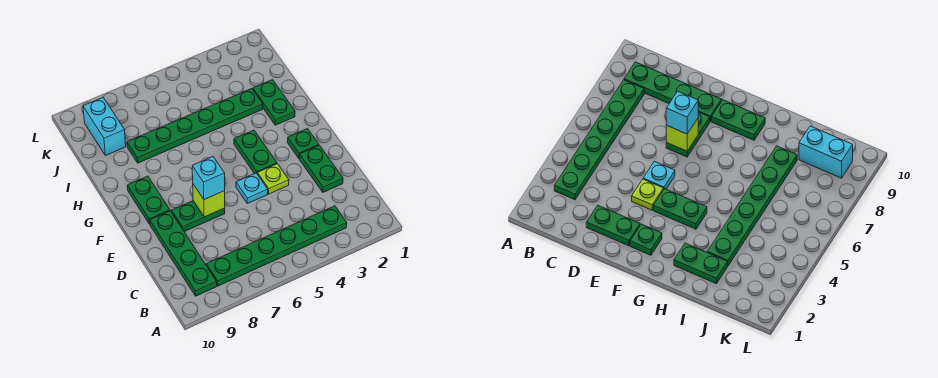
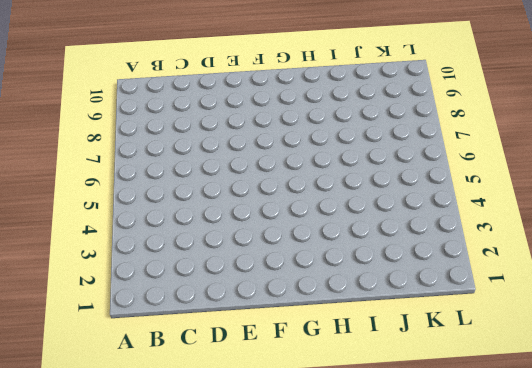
none -> green plate B3:B8 level 1
none -> green plate B9:E9 level 1
none -> green plate D2:E2 level 1

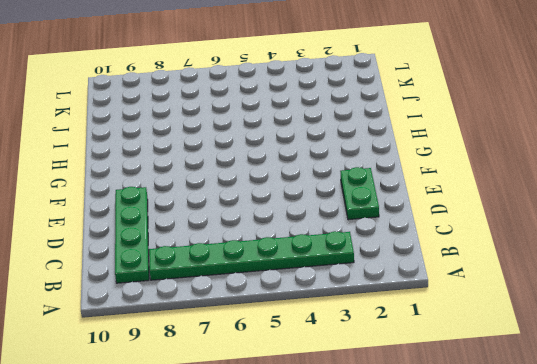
none -> lime plate E4 level 1
none -> cyan plate E5 level 1
none -> green plate E7:E8 level 1

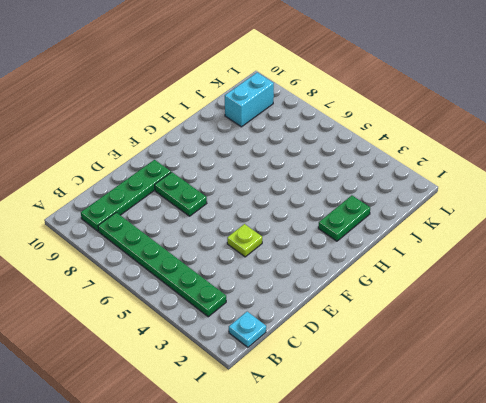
cyan plate B1 level 1 -> cyan plate E5 level 1
none -> green plate D2:E2 level 1
none -> green plate F2 level 1
none -> green plate F4:G4 level 1

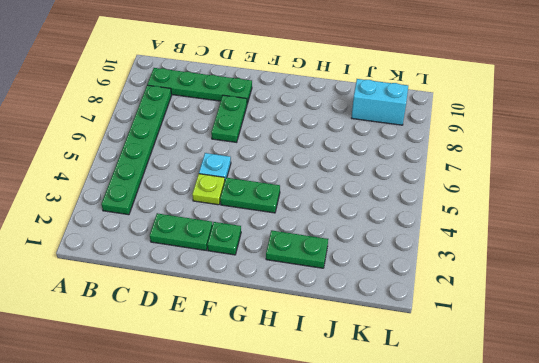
none -> green plate F9:G9 level 1
none -> green plate I3:I8 level 1
none -> lime brick E7 level 2

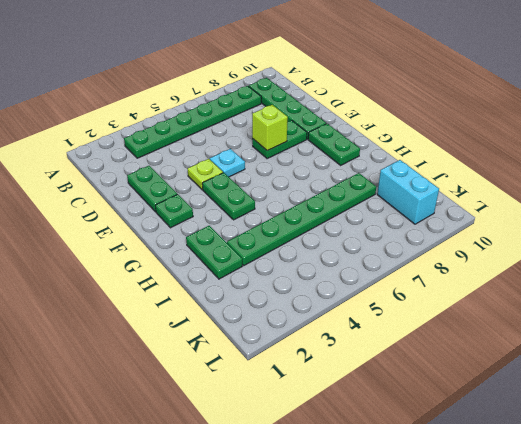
none -> cyan brick E7 level 3

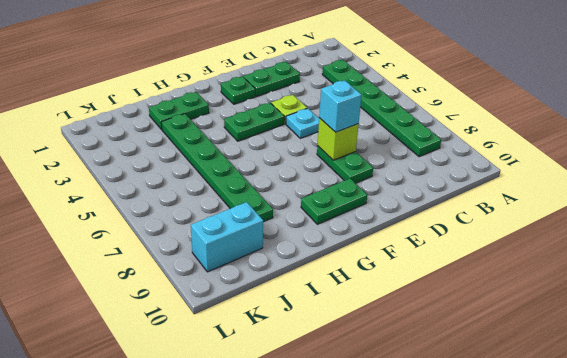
none -> green plate B9:E9 level 1

